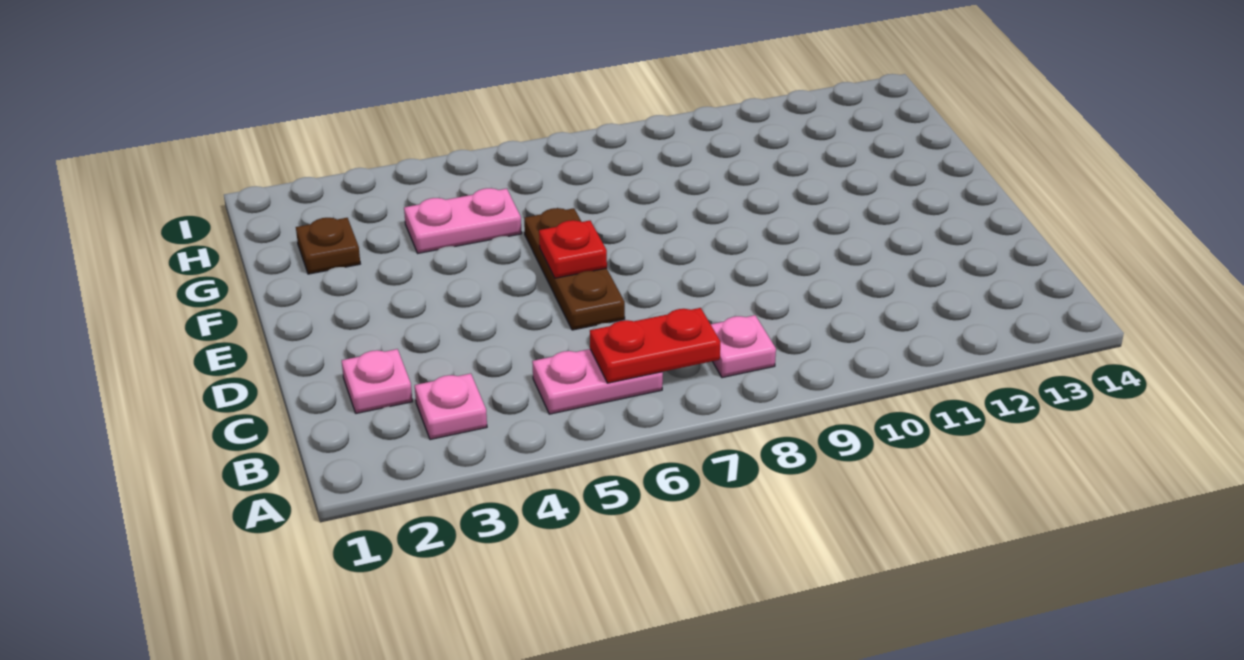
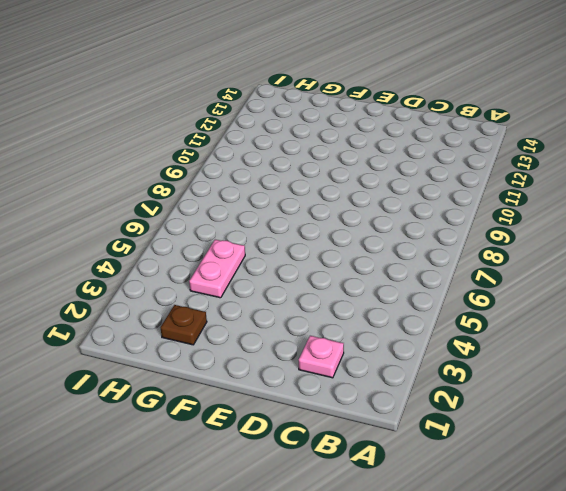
none -> pink plate B3 level 1
none -> pink plate B5:B6 level 1

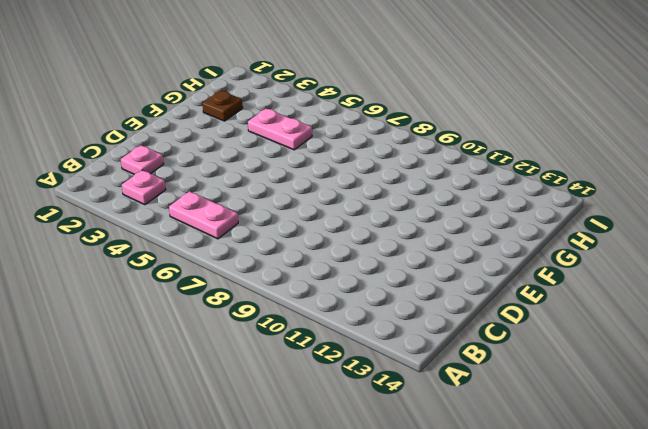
none -> pink plate B8 level 1
none -> brown plate D6:F6 level 1

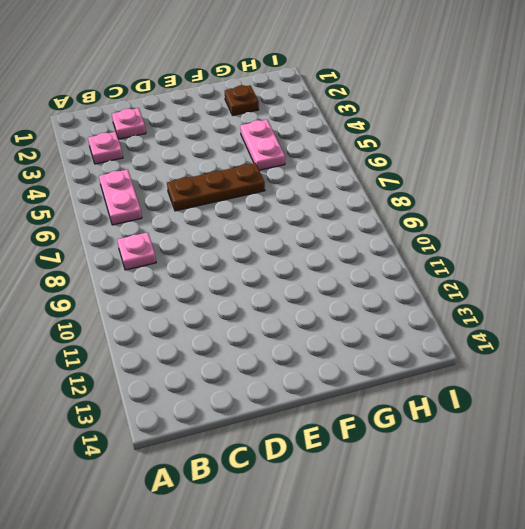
none -> red plate B6:B7 level 2
none -> red plate E6 level 2

